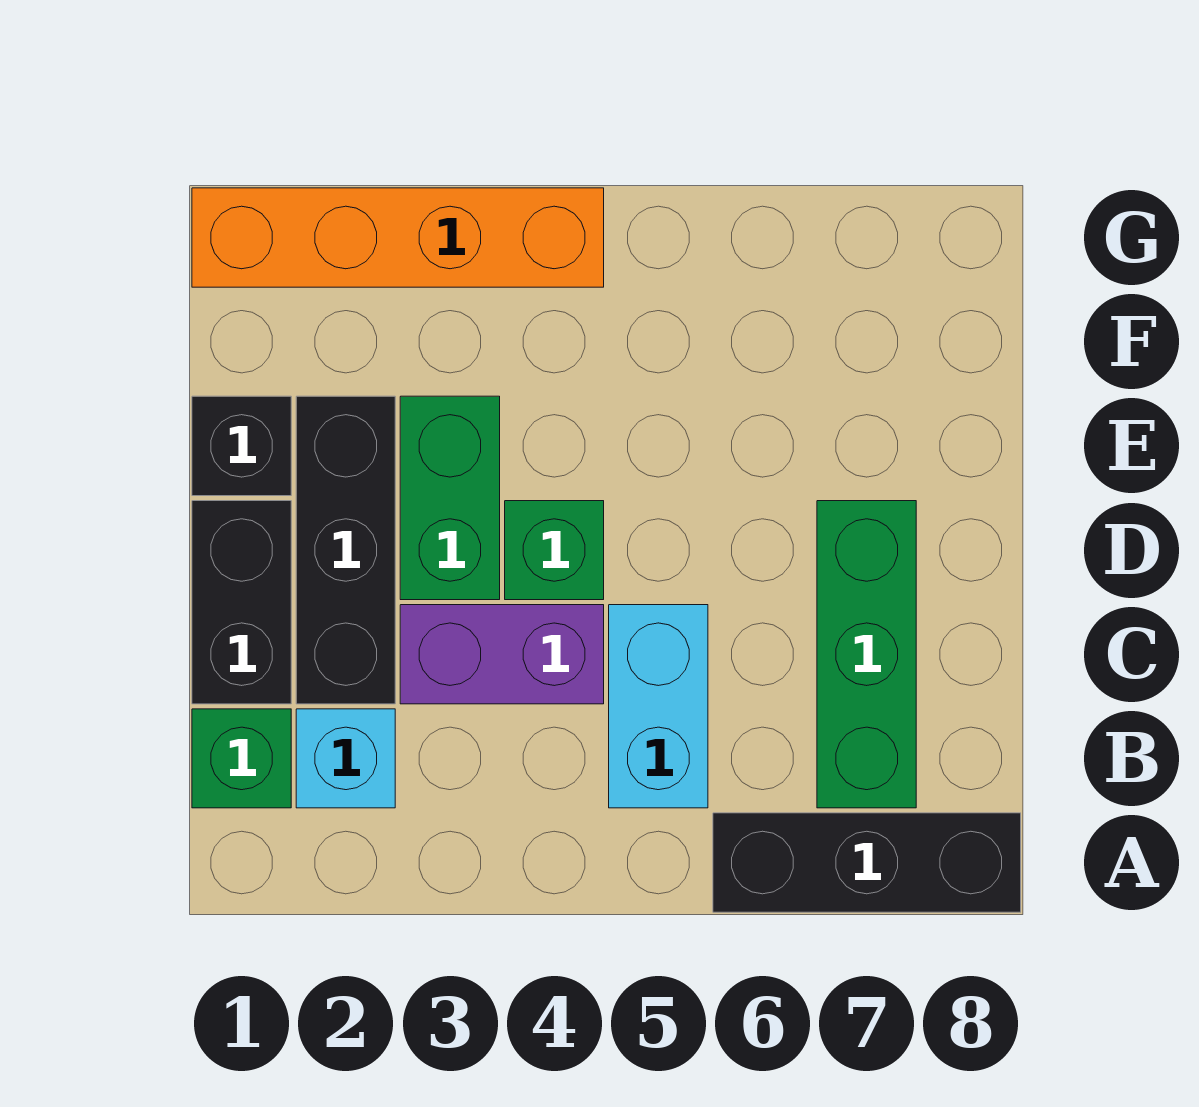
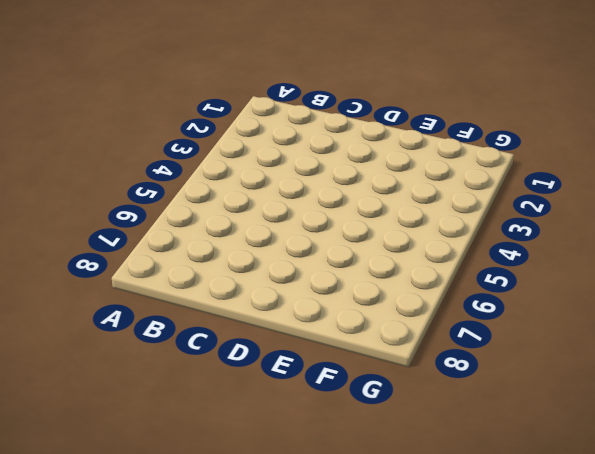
none -> black brick A6:A8 level 1
none -> green brick B1 level 1
none -> cyan brick B2 level 1

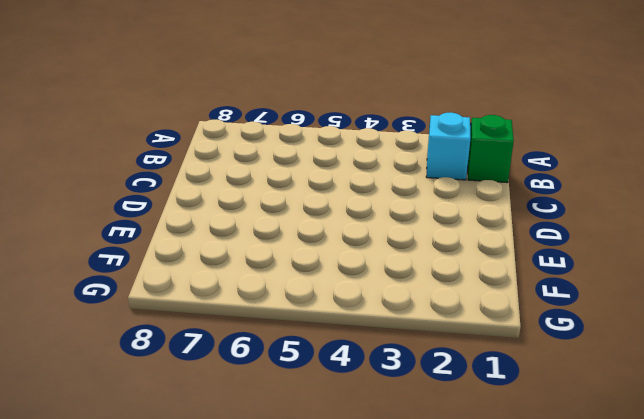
none -> black brick A6:A8 level 1
none -> cyan brick B5:C5 level 1
none -> green brick B7:D7 level 1

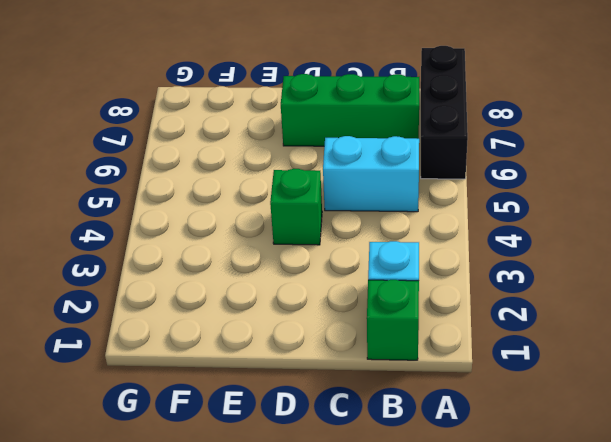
none -> black brick C1:D1 level 1
none -> black brick C2:E2 level 1
none -> purple brick C3:C4 level 1

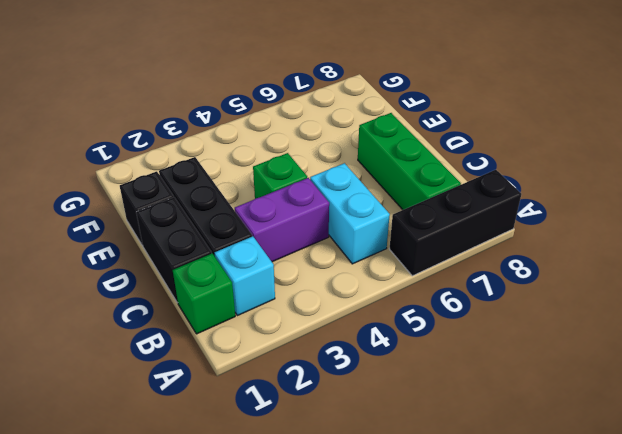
none -> green brick D3:E3 level 1
none -> orange brick G1:G4 level 1

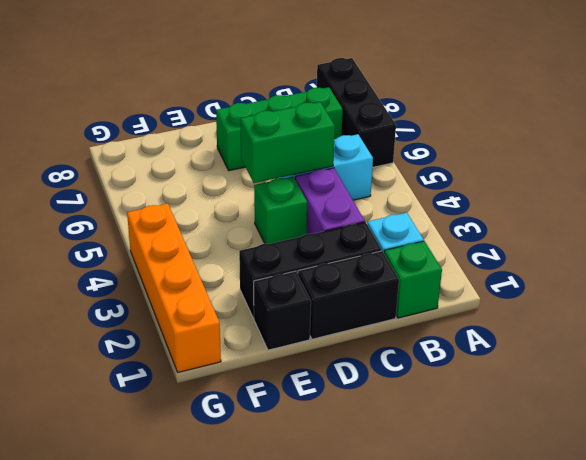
green brick C5:D5 level 2 -> green brick D3:E3 level 1

